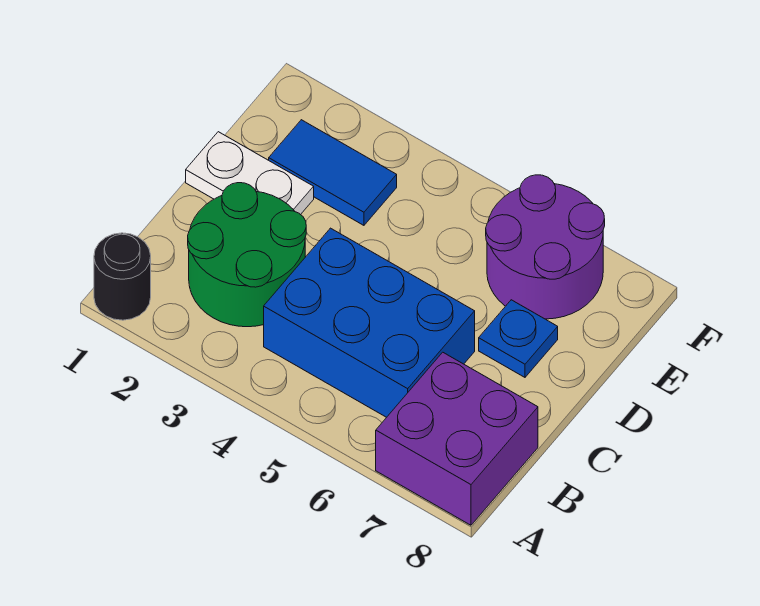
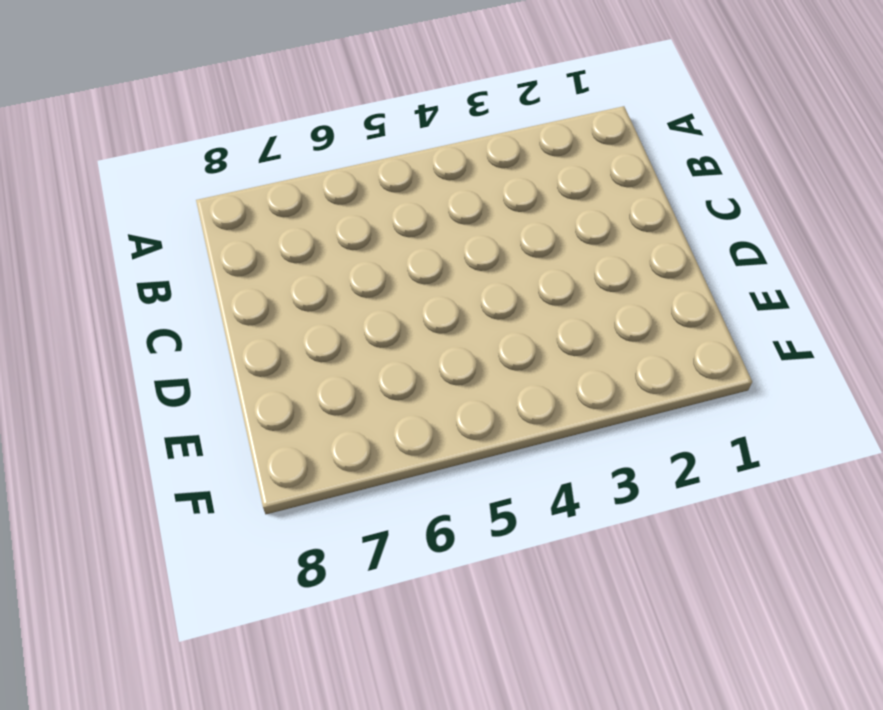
none -> black round brick A1 level 1
none -> purple brick A7:B8 level 1

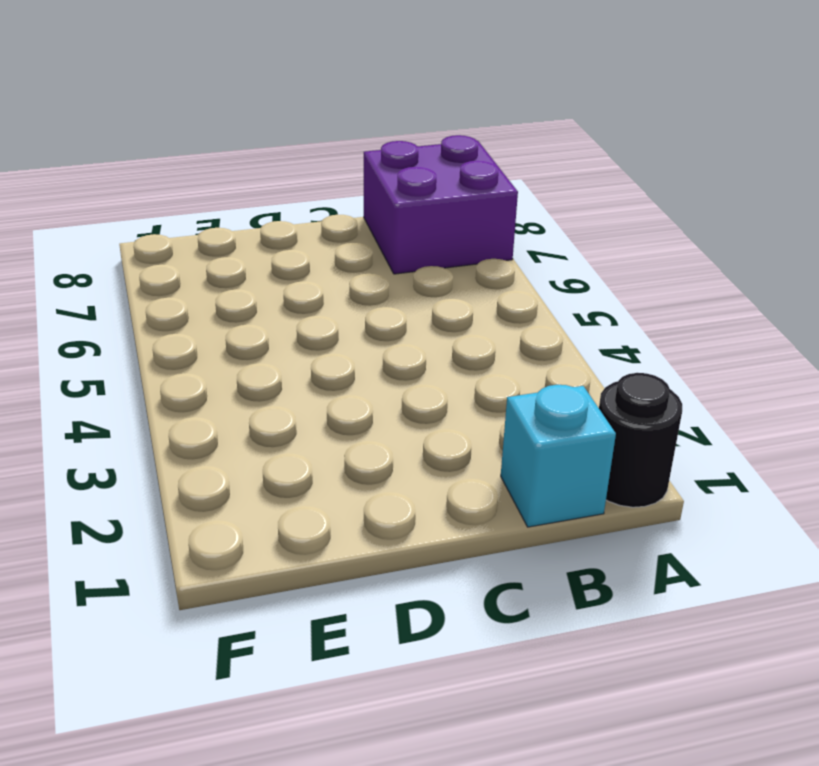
cyan brick B1 level 1 -> none
none -> green round brick B2:C3 level 1
none -> blue brick B4:C6 level 1

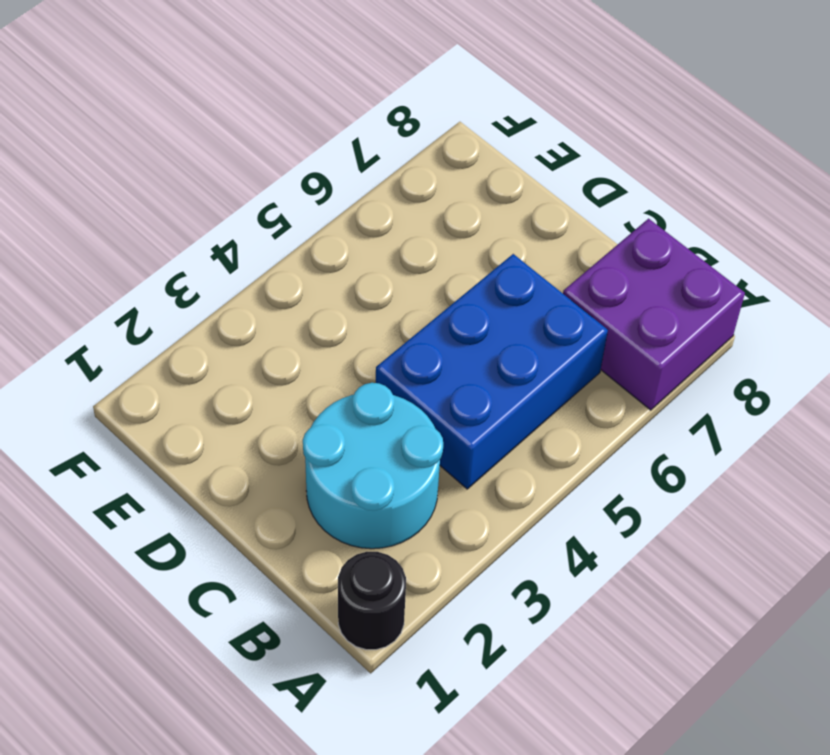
cyan round brick B2:C3 level 1 -> green round brick B2:C3 level 1
none -> white plate D1:D2 level 1
none -> blue plate D7 level 1

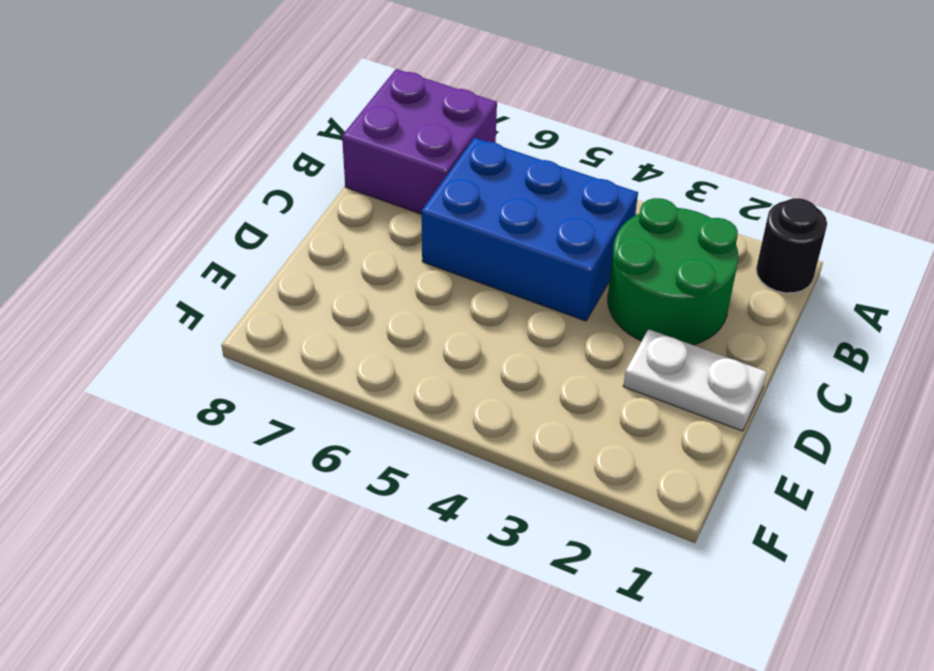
none -> blue plate D7 level 1
none -> blue tile E2:E3 level 1

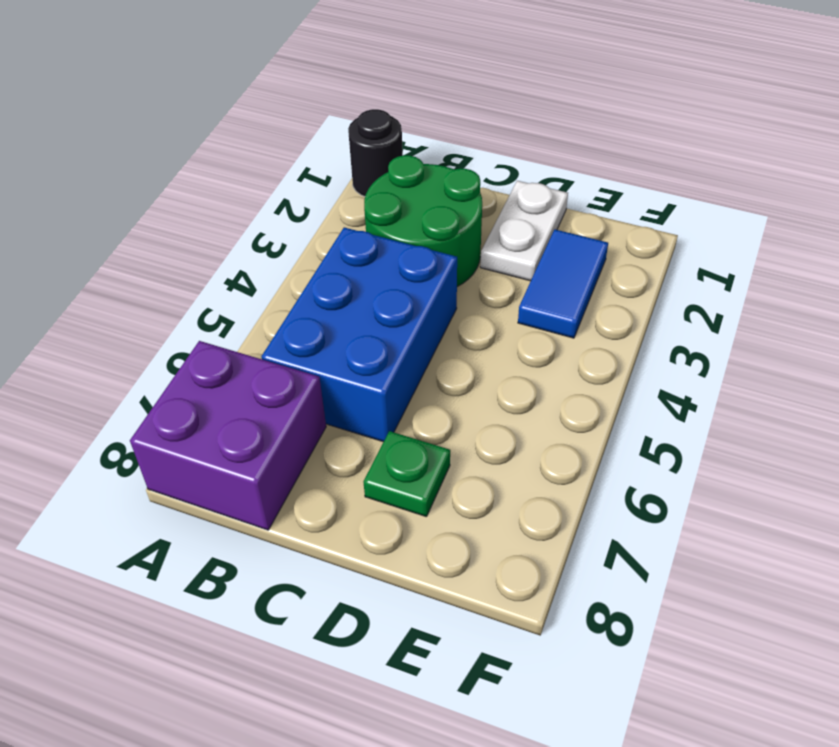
green plate D7 level 1 -> blue plate D7 level 1
none -> purple round brick E6:F7 level 1

